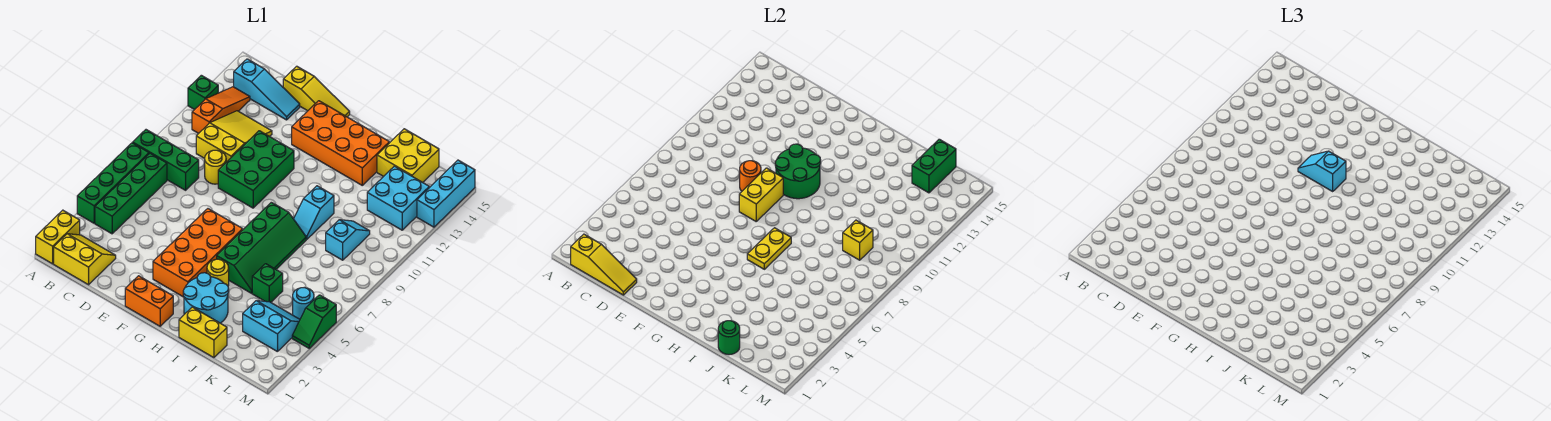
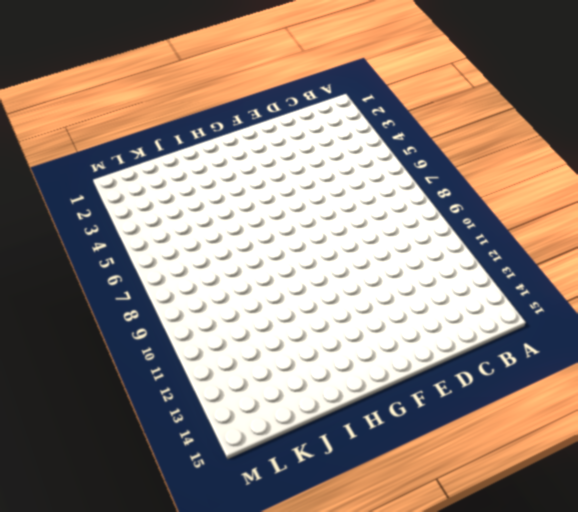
none -> yellow brick A1:A2 level 1
none -> green brick A4:A7 level 1
none -> green brick A8:C8 level 1
none -> green brick A12 level 1

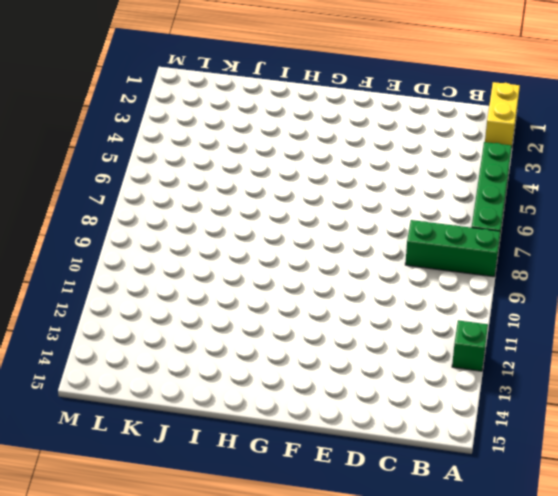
none -> yellow slope B1:C2 level 1 top 1
none -> green brick B4:B7 level 1
none -> orange slope B11:B13 level 1 top 11
none -> cyan slope B14:D14 level 1 top B

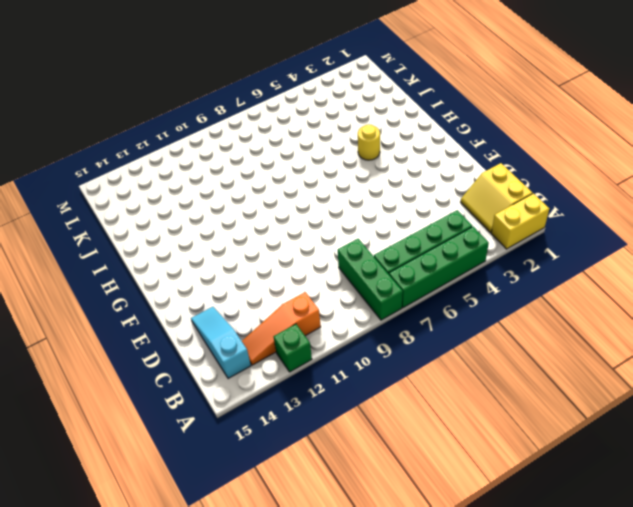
none -> yellow slope C10:D12 level 1 top 10
none -> yellow round brick D9 level 1
none -> yellow slope D15:F15 level 1 top D
none -> green brick E9:F11 level 1

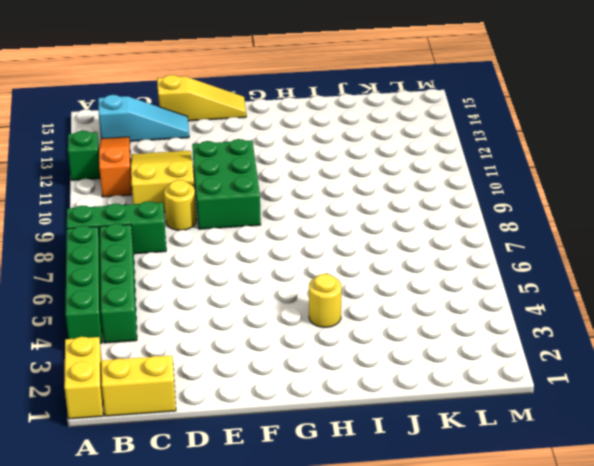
none -> orange brick F1:G1 level 1
none -> orange brick F3:G6 level 1
none -> orange brick F13:I14 level 1
none -> cyan round brick H2:I3 level 1

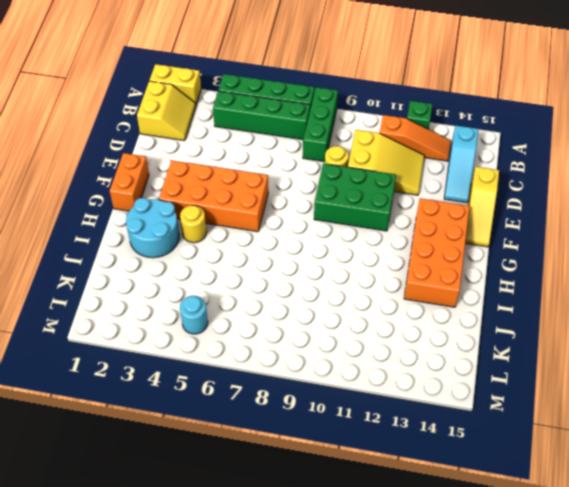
none -> green slope H5:I8 level 1 top H
none -> yellow brick I1:J1 level 1
none -> cyan slope I9:I10 level 1 top 10
none -> green brick J5 level 1

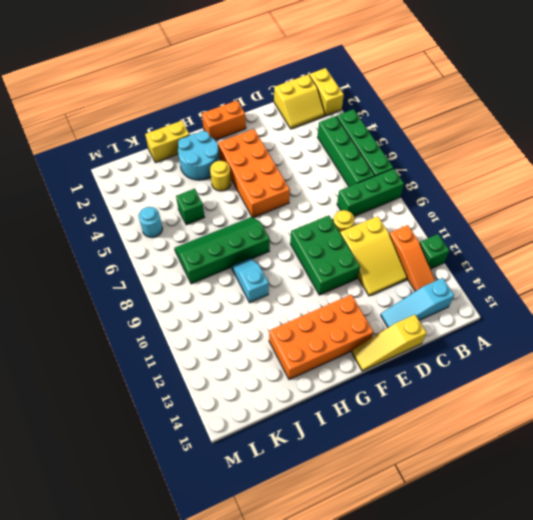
green slope H7:K8 level 1 top 8 -> green slope H5:I8 level 1 top H
none -> yellow brick J14:K15 level 1
none -> cyan slope K3:L4 level 1 top 3
none -> cyan slope K9:K10 level 1 top 9
none -> cyan brick K12:L13 level 1

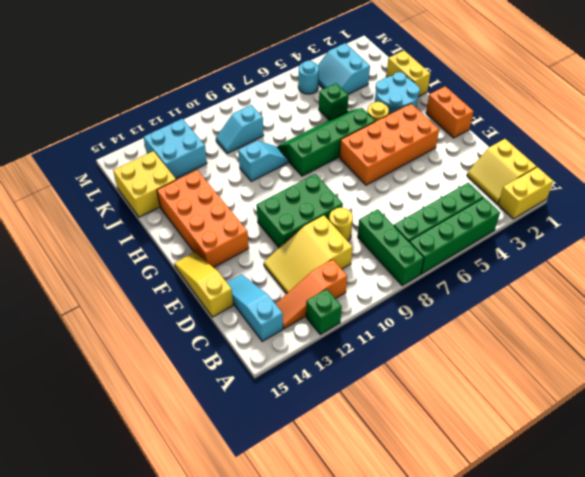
none -> green slope M4:M5 level 1 top 5
none -> cyan brick M13:M15 level 1
none -> yellow slope B1:D1 level 2 top B
none -> orange round brick E9 level 2

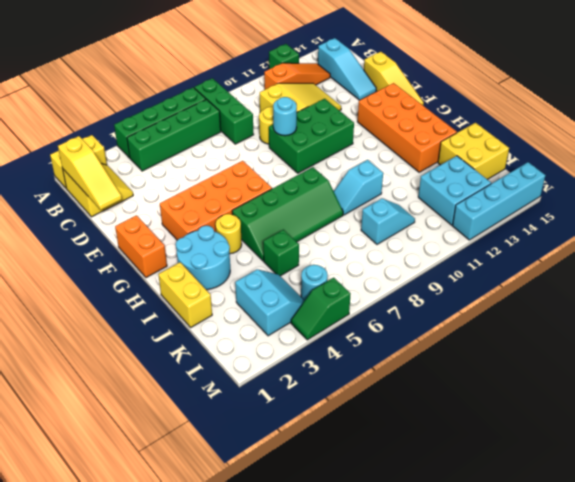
cyan round brick E9 level 2 -> orange round brick E9 level 2
cyan brick M12:M15 level 1 -> cyan brick M13:M15 level 1
none -> yellow brick F8:F9 level 2
none -> green round brick F10:G11 level 2
none -> yellow plate H6:H7 level 2
none -> green round brick J1 level 2

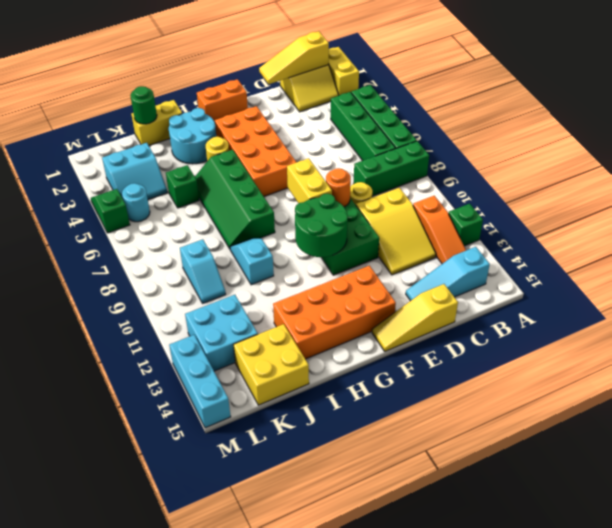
none -> yellow plate H6:H7 level 2
none -> yellow brick K9 level 2
none -> green brick K14:K15 level 2
none -> cyan slope F11:G11 level 3 top G

